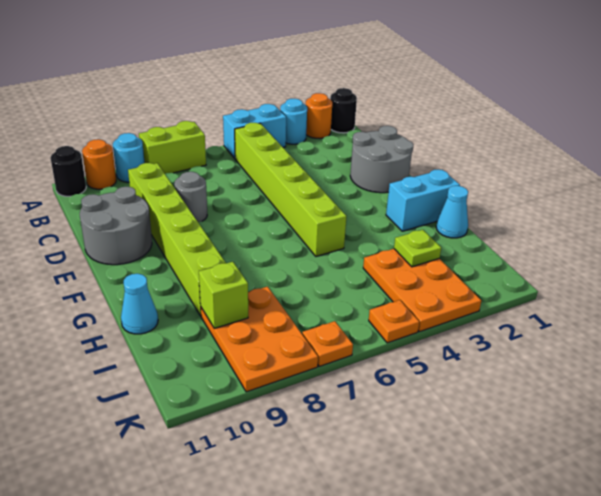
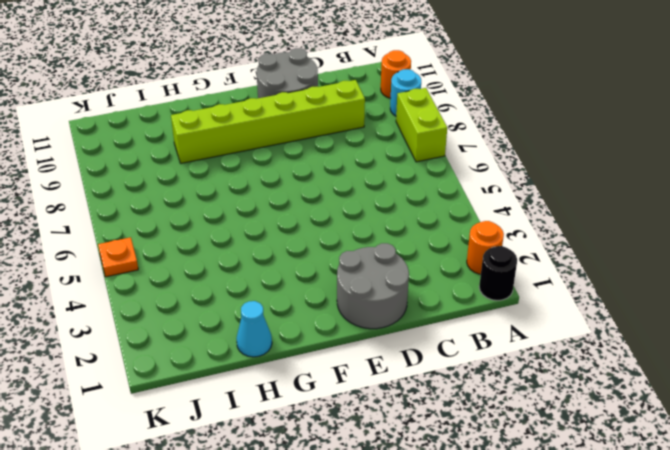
none -> cyan round brick A3 level 1
none -> cyan brick A4:A5 level 1
none -> black round brick A11 level 1

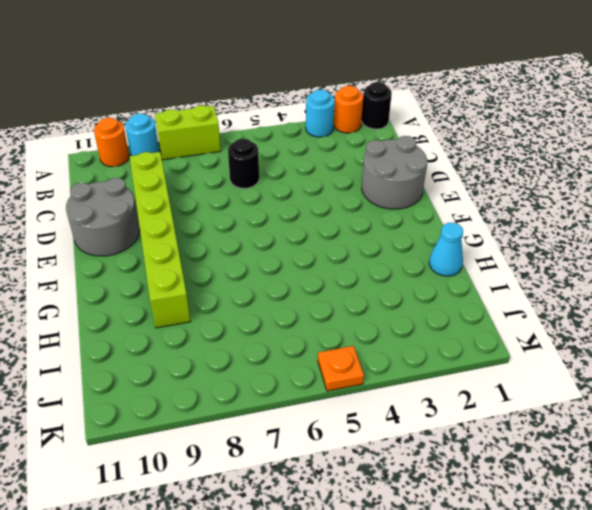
black round brick C6 level 1 -> black round brick A11 level 1
none -> cyan brick A4:A5 level 1
none -> lime brick B5:G5 level 1
none -> grey round brick D8 level 1

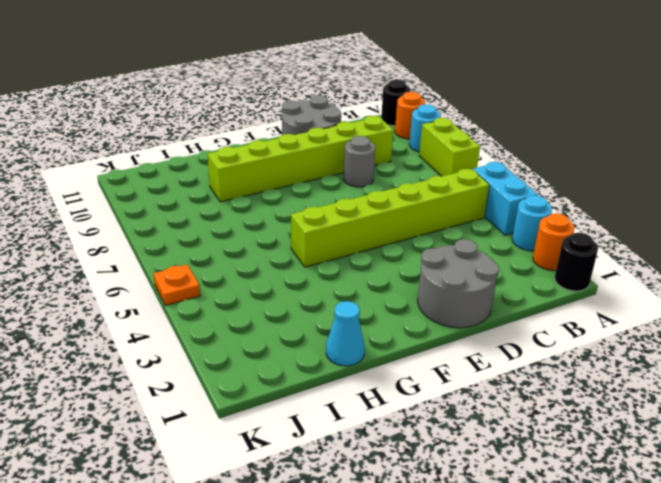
none -> cyan brick G1:G2 level 1
none -> cyan cone H11 level 1
none -> orange plate I3:K4 level 1

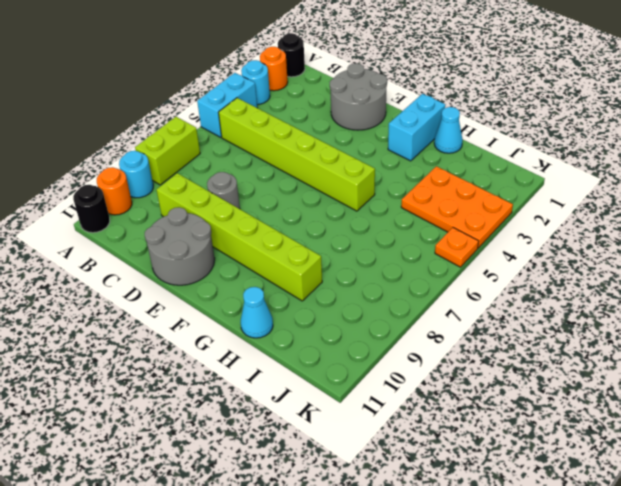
none -> orange plate I8:K9 level 1
none -> orange plate K7 level 1
none -> lime plate I3 level 2

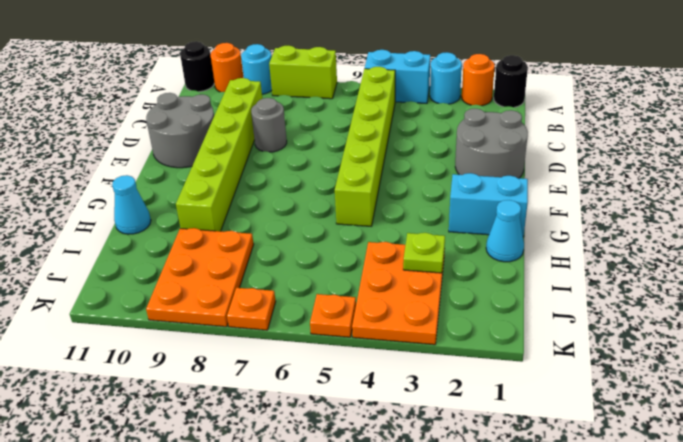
none -> lime brick I9 level 2

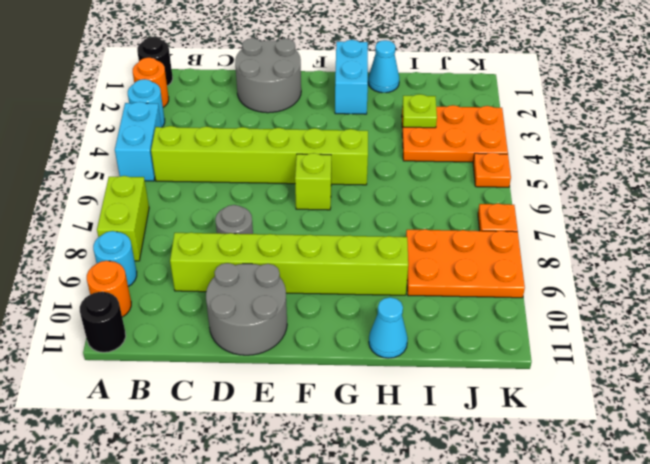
lime brick F6 level 1 -> lime brick I9 level 2

